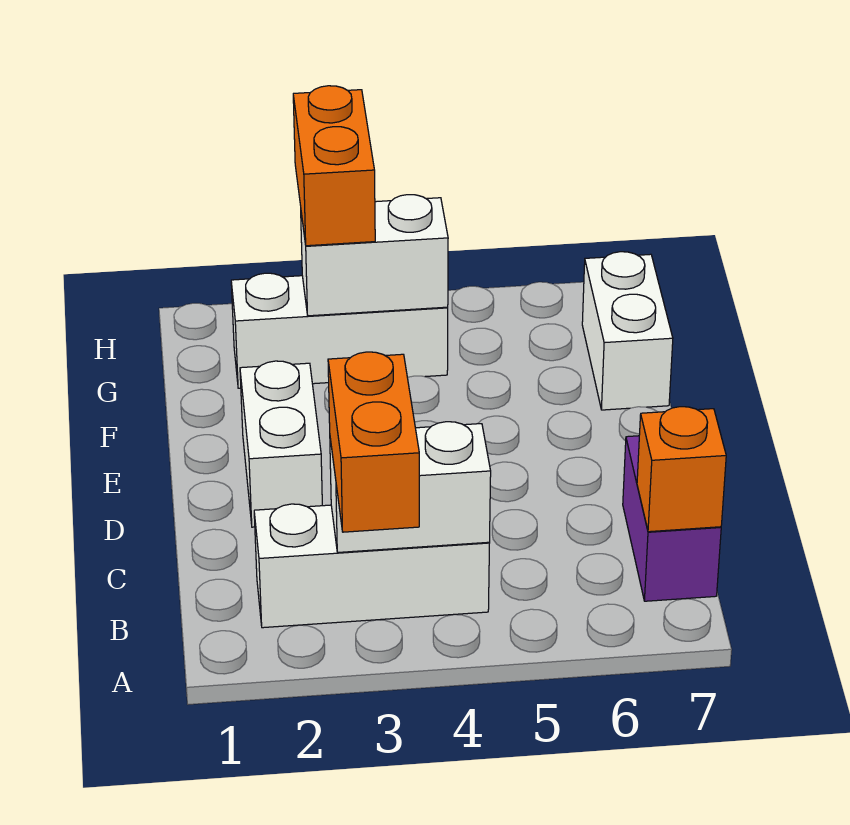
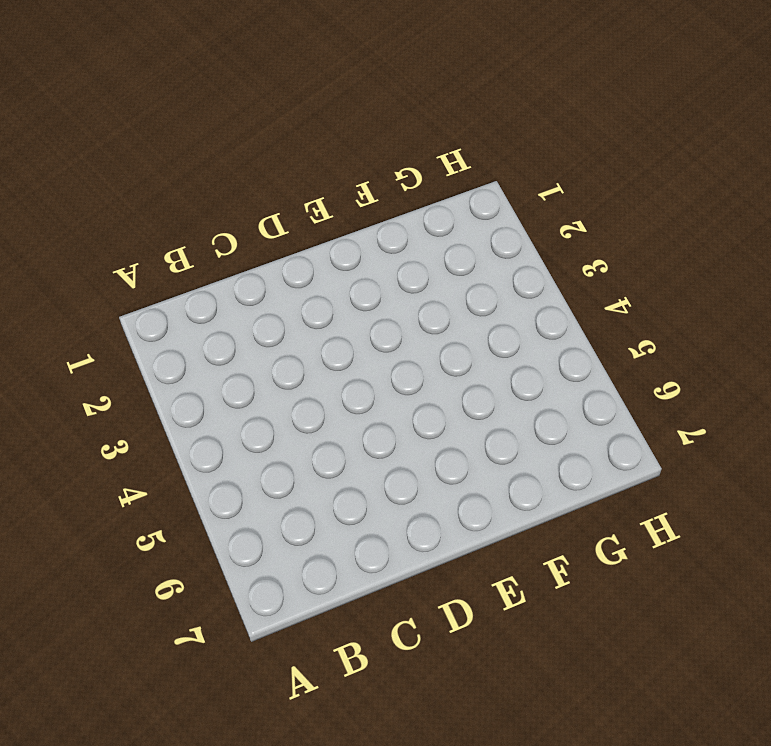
none -> white brick B2:B4 level 1
none -> purple brick B7:C7 level 1

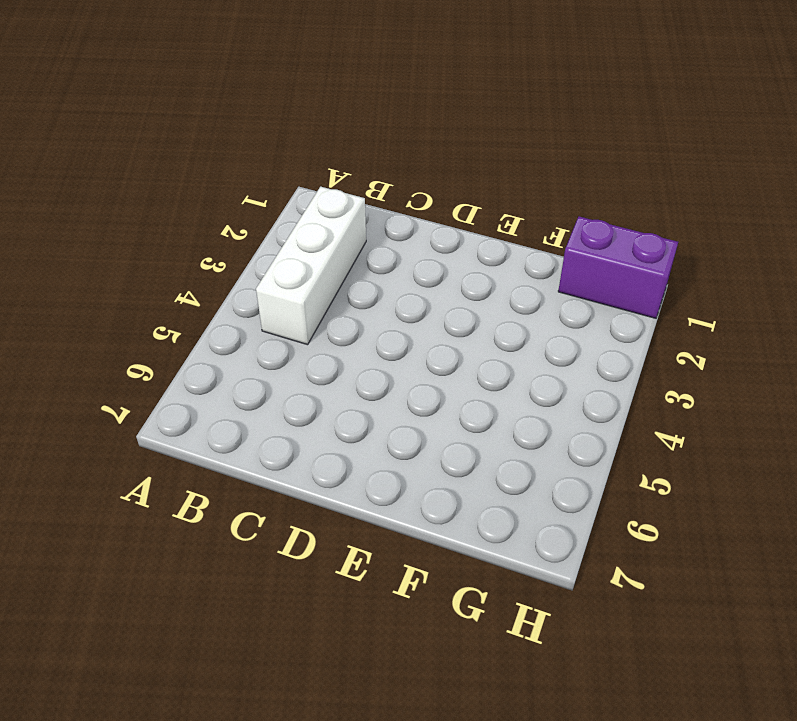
purple brick G1:H1 level 1 -> purple brick B7:C7 level 1
none -> white brick D2:E2 level 1
none -> white brick F7:G7 level 1

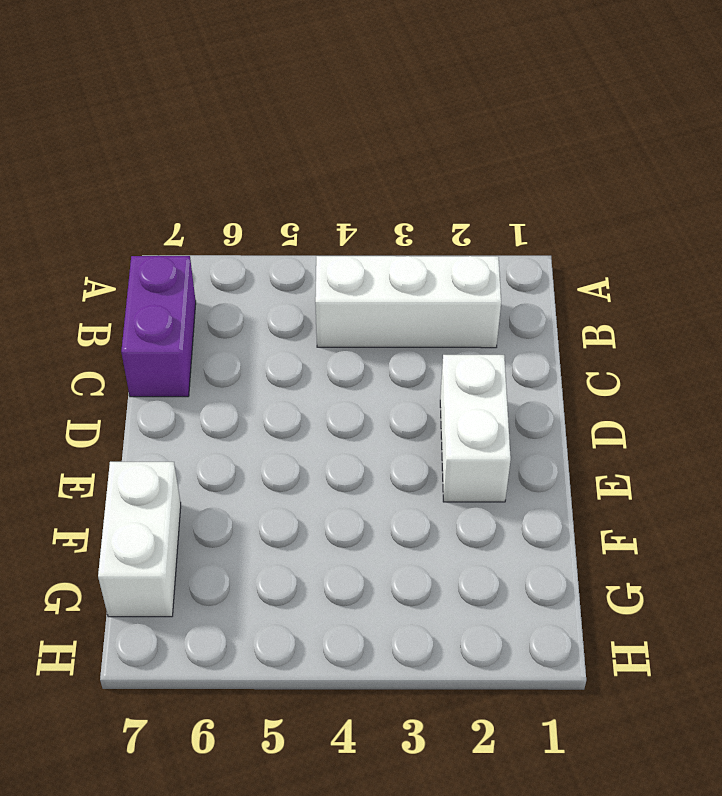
none -> white brick G2:G4 level 1
none -> white brick B3:B4 level 2

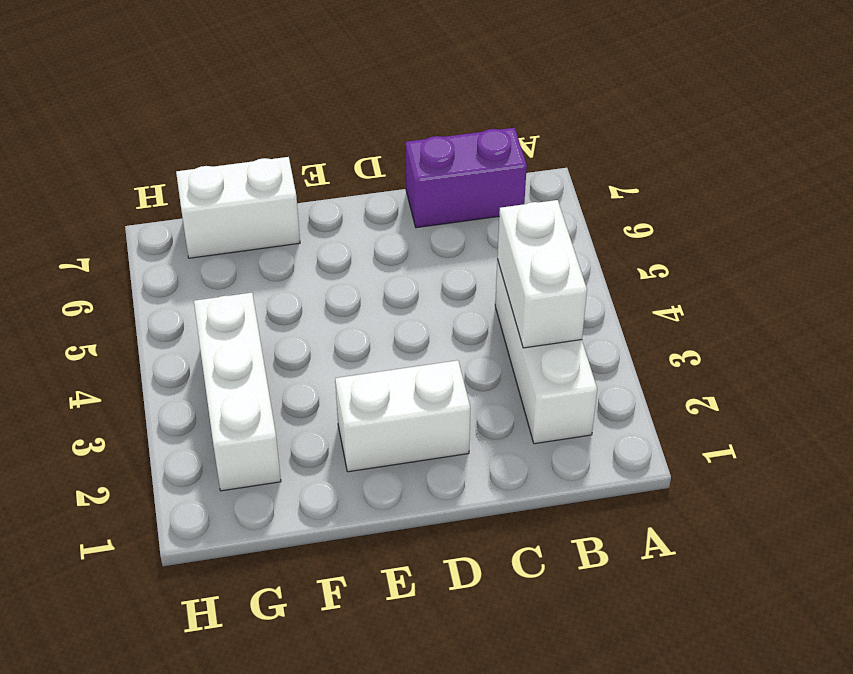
none -> orange brick B7 level 2
none -> white brick G3:G4 level 2

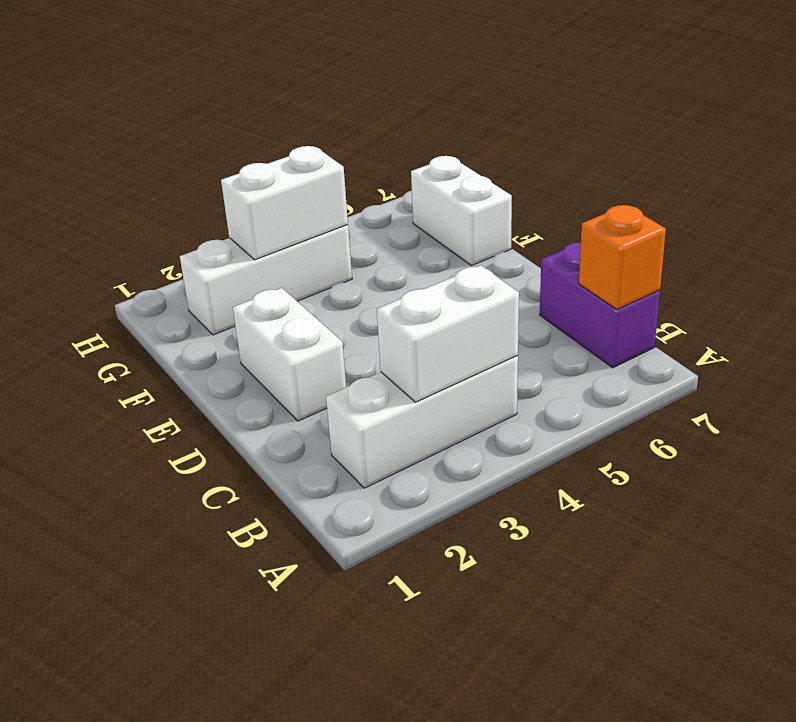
none -> orange brick A3:B3 level 3
none -> orange brick G3:H3 level 3

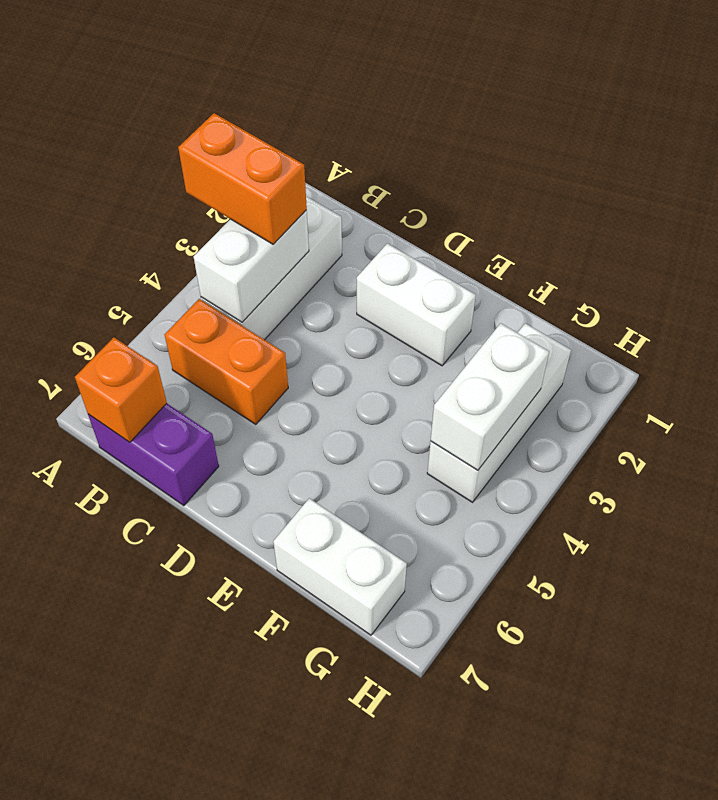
orange brick B5:C5 level 1 -> orange brick G3:H3 level 3

